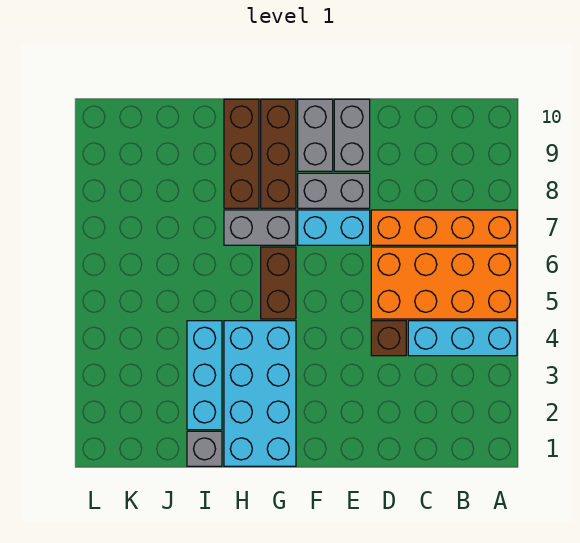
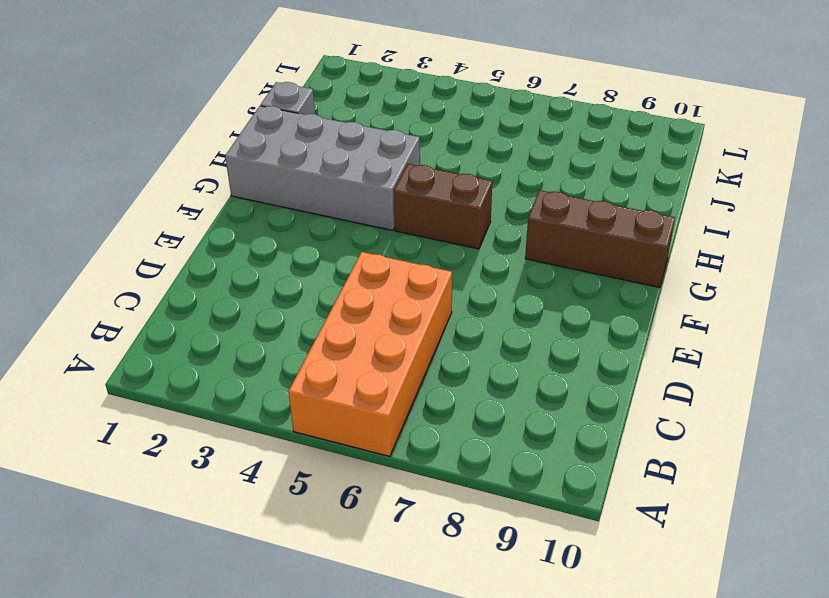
grey brick G1:H4 level 1 -> cyan brick G1:H4 level 1
none -> cyan brick A4:C4 level 1
none -> orange brick A7:D7 level 1
none -> brown brick D4 level 1

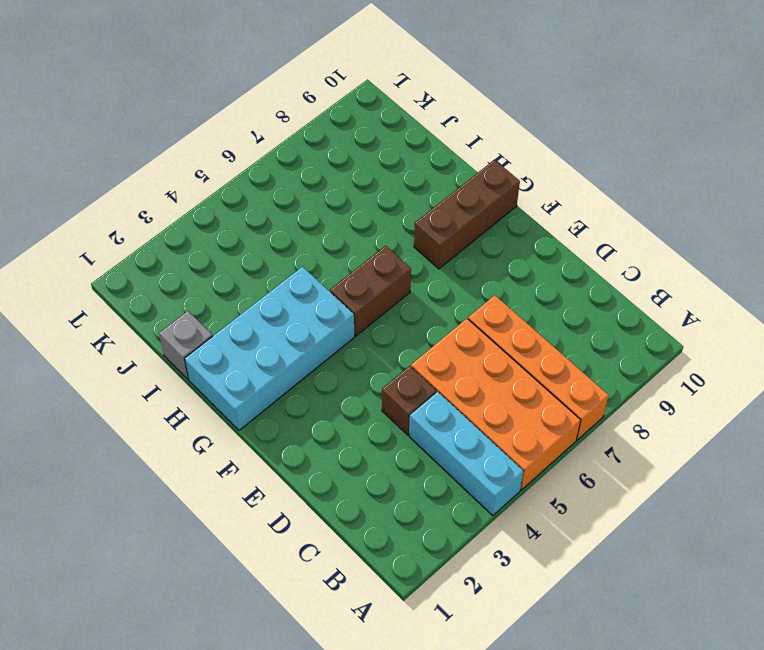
none -> cyan brick E7:F7 level 1
none -> grey brick E8:F8 level 1
none -> grey brick E9:E10 level 1

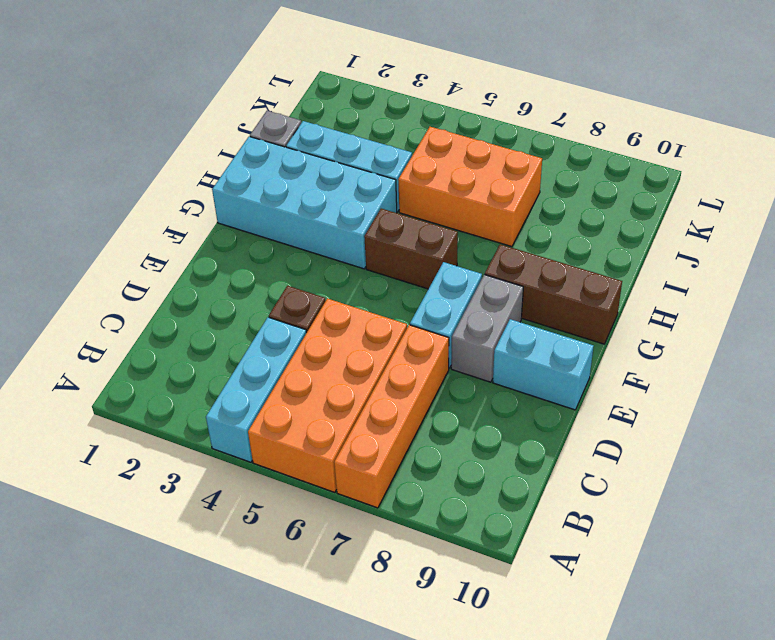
cyan brick E9:E10 level 1 -> grey brick E9:E10 level 1
orange brick I5:J7 level 1 -> none
none -> grey brick F9:F10 level 1
none -> grey brick G7:H7 level 1
none -> brown brick H8:H10 level 1

